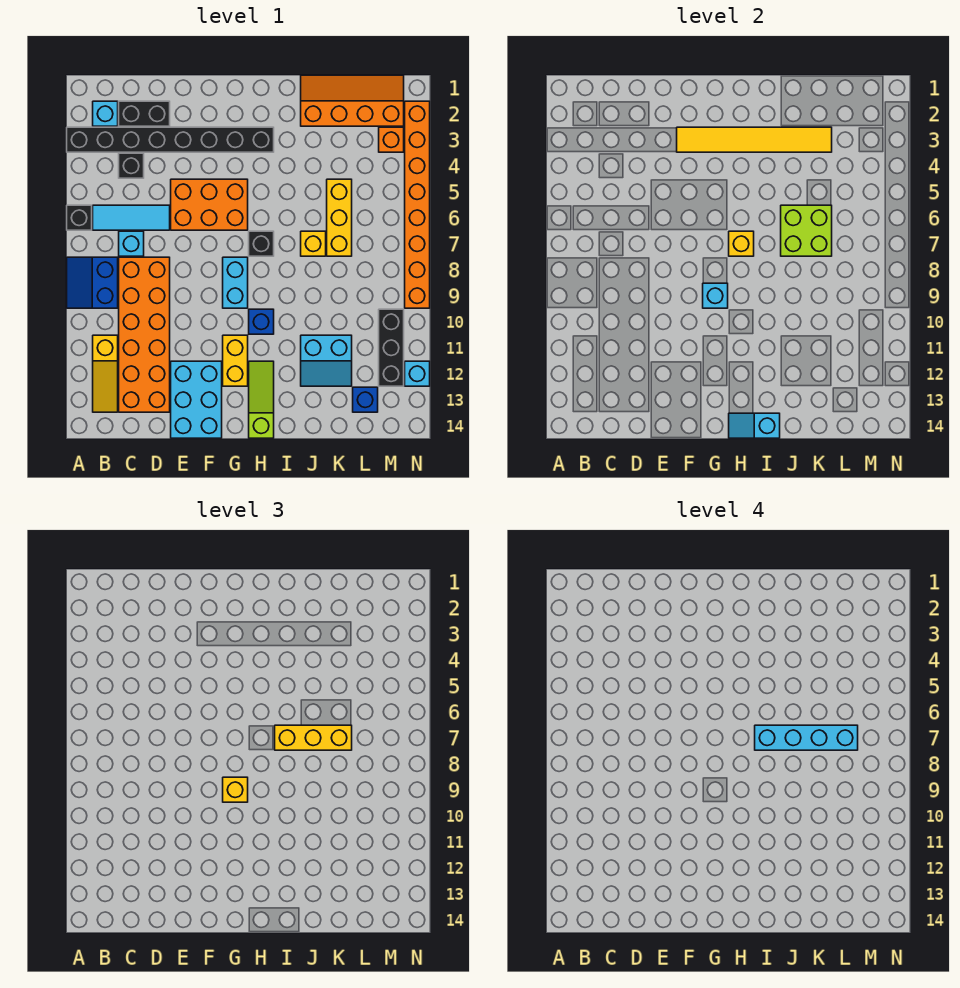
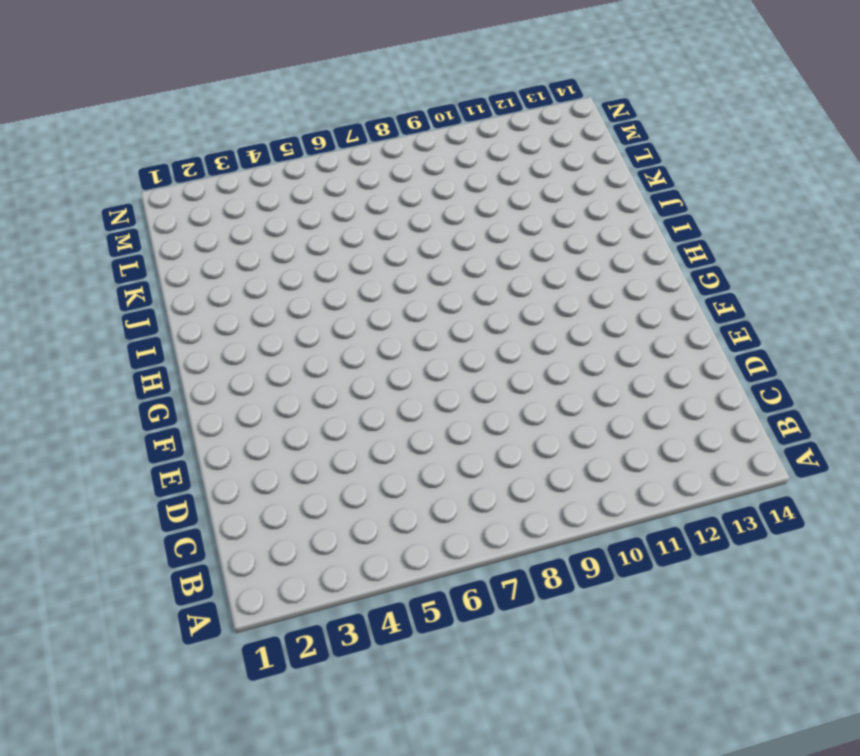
none -> black brick A3:H3 level 1
none -> black brick A6 level 1
none -> blue slope A8:B9 level 1 top B
none -> cyan brick B2 level 1

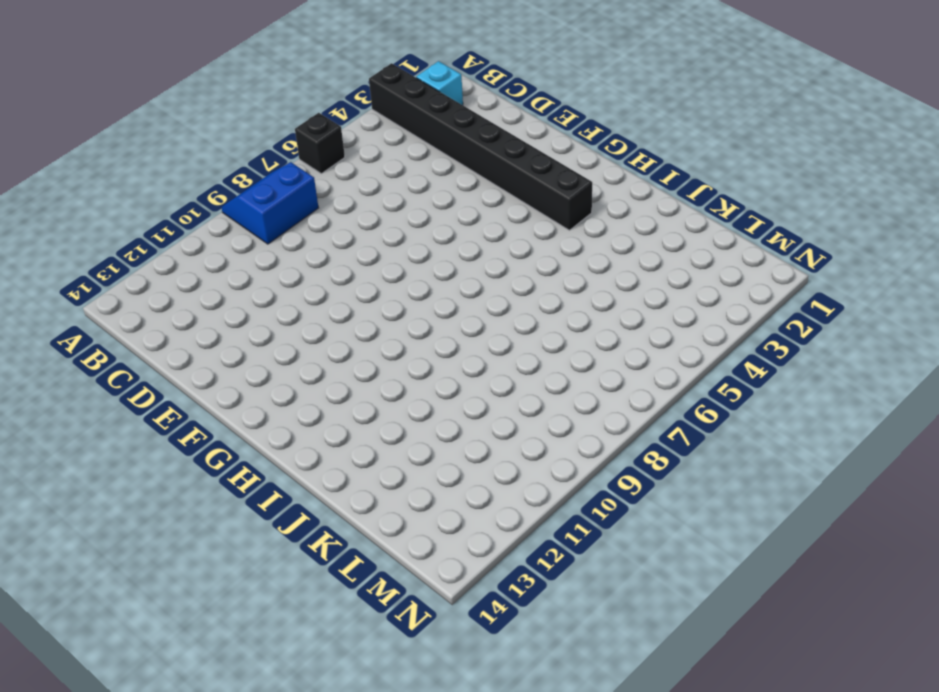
none -> cyan tile B6:D6 level 1
none -> yellow slope B11:B13 level 1 top 11
none -> black brick C2:D2 level 1
none -> black brick C4 level 1

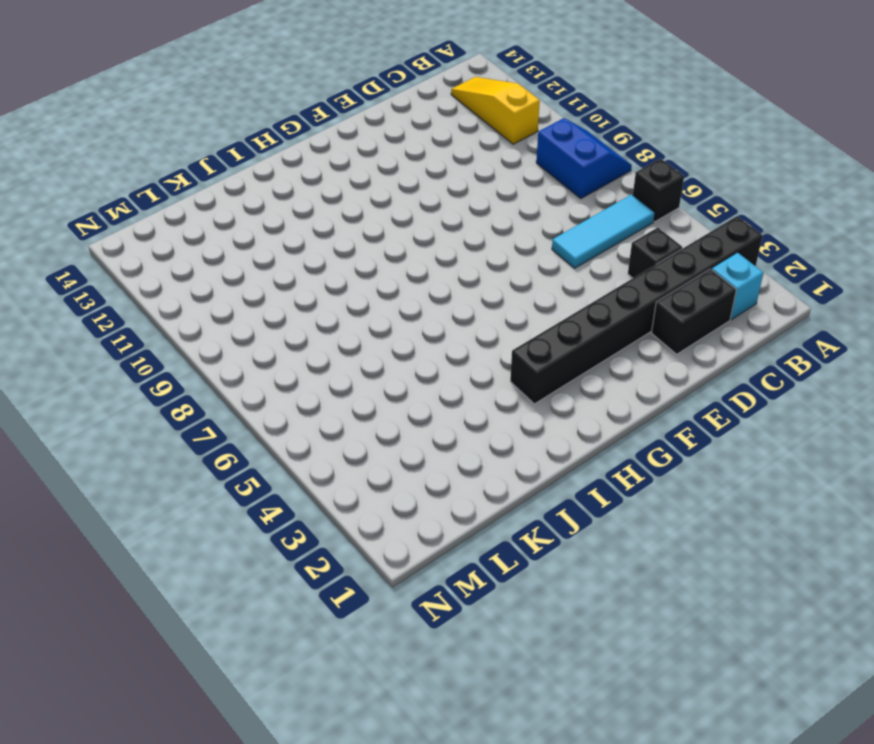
none -> cyan brick C7 level 1
none -> orange brick C8:D13 level 1
none -> orange brick E5:G6 level 1
none -> cyan brick E12:F14 level 1

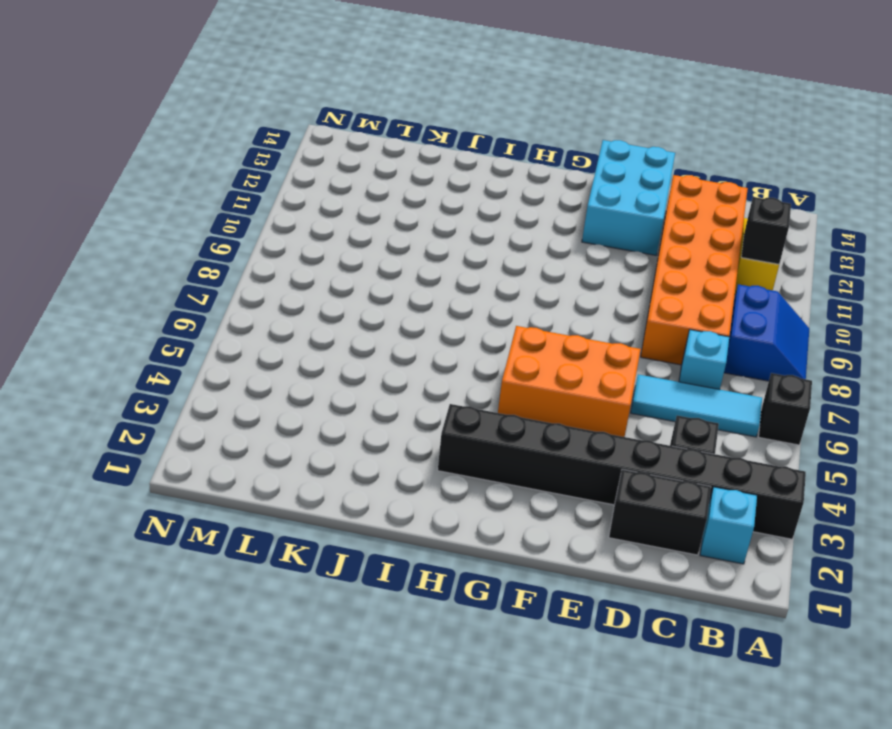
black brick B11 level 2 -> black brick H7 level 1
none -> cyan brick G8:G9 level 1
none -> yellow brick G11:G12 level 1
none -> blue brick H10 level 1
none -> lime slope H12:H14 level 1 top 14

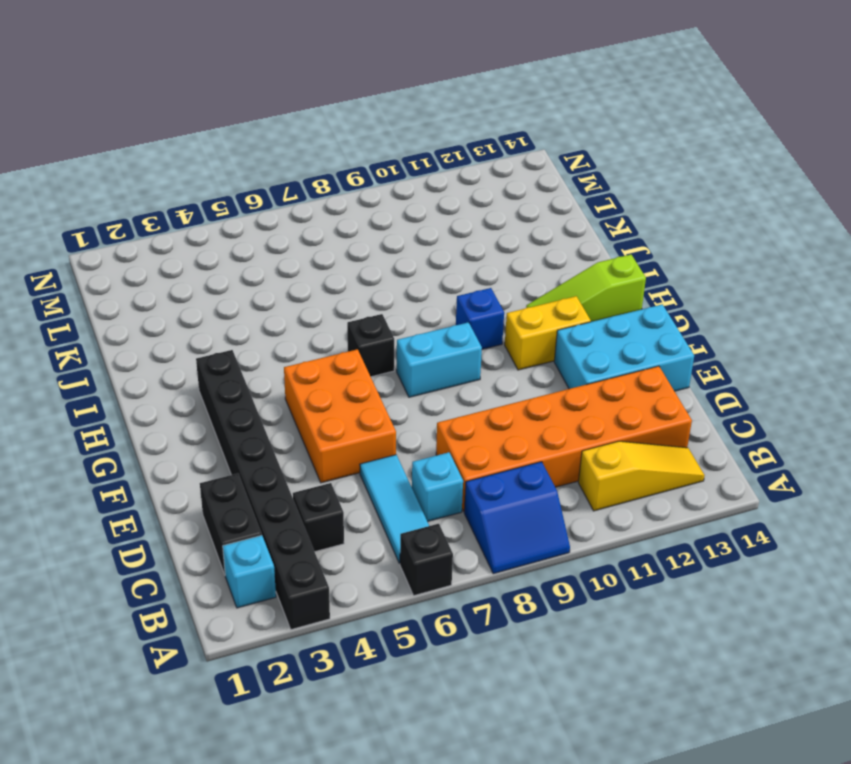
none -> orange slope J1:M2 level 1 top 2
none -> yellow brick J7 level 1
none -> cyan slope J11:K12 level 1 top 11
none -> yellow brick K5:K7 level 1

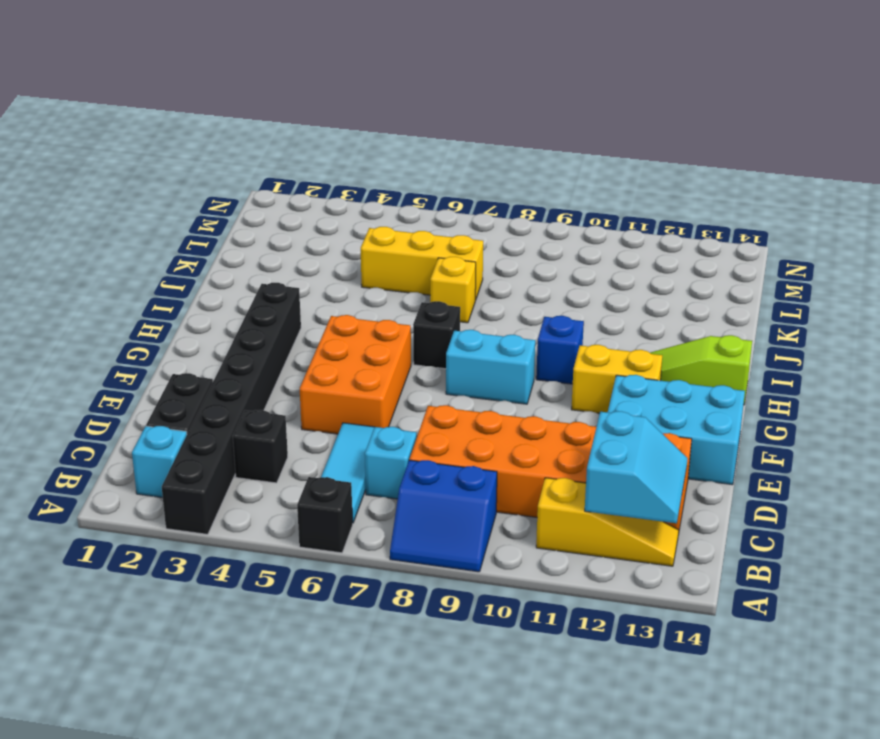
cyan slope B12:C13 level 2 top 12 -> cyan slope J11:K12 level 1 top 11
none -> orange slope J1:M2 level 1 top 2
none -> blue brick L13 level 1
none -> orange brick M3 level 1
none -> black brick M10:M12 level 1

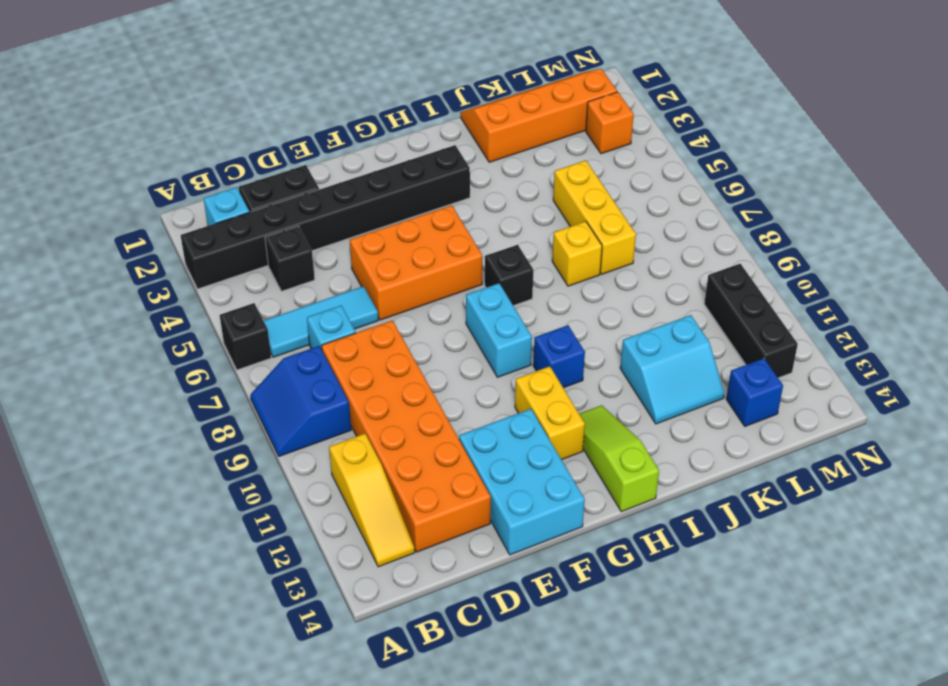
none -> orange brick N2:N9 level 1
none -> cyan brick N12 level 1
none -> yellow tile F3:K3 level 2
none -> cyan brick G9 level 2

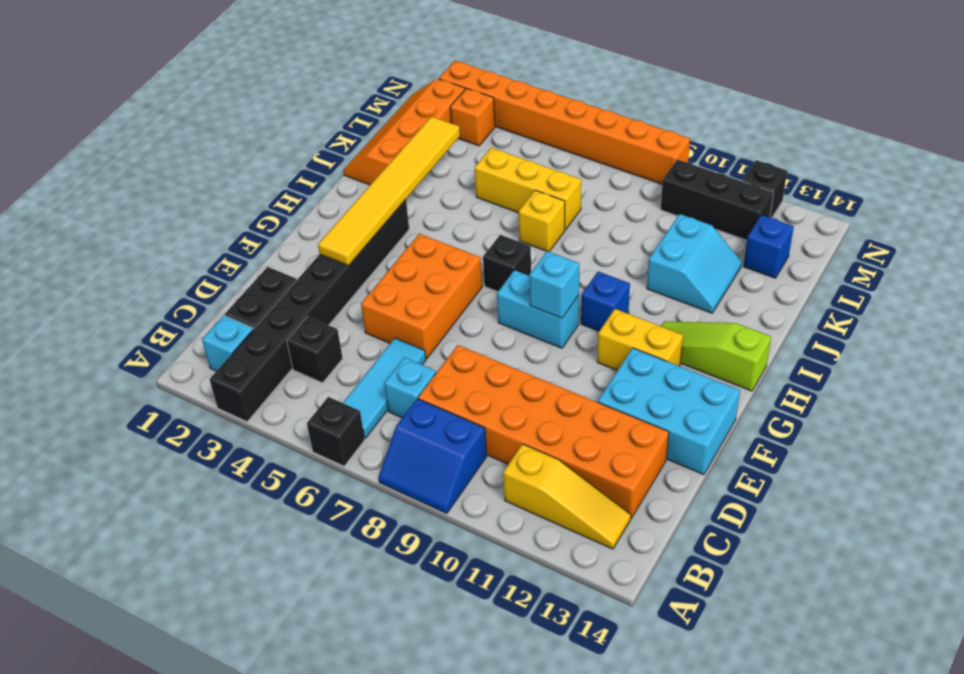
black brick N12 level 1 -> cyan brick N12 level 1
none -> yellow brick H7 level 2
none -> cyan slope H14:I14 level 2 top I
none -> lime brick J6:K7 level 2
none -> yellow brick G9 level 3

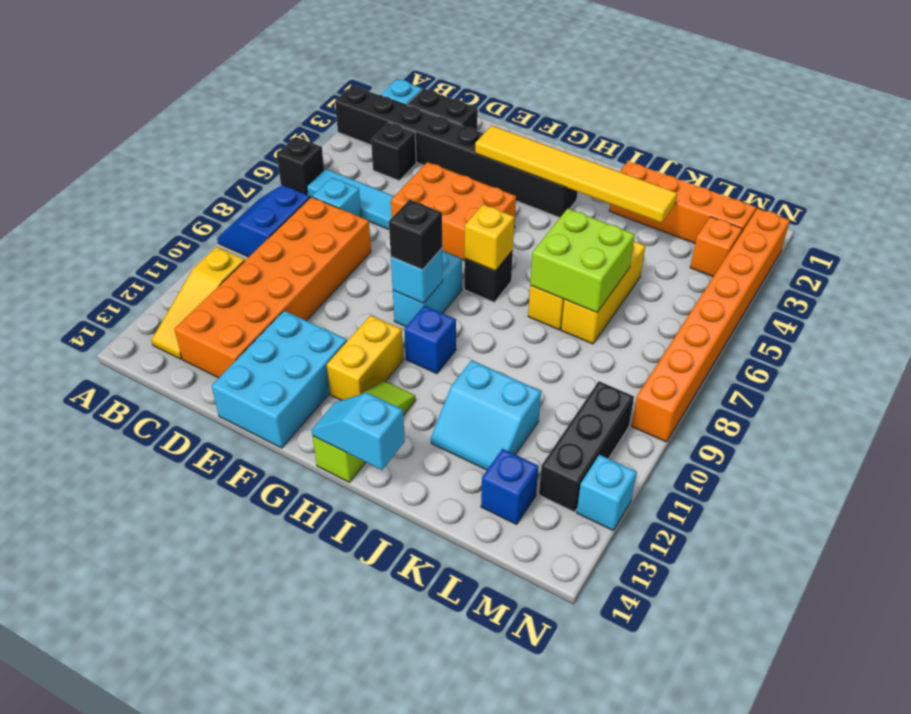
black brick G9 level 3 -> yellow brick G9 level 3
none -> yellow brick I7:K7 level 3
none -> cyan brick I7:L7 level 4

